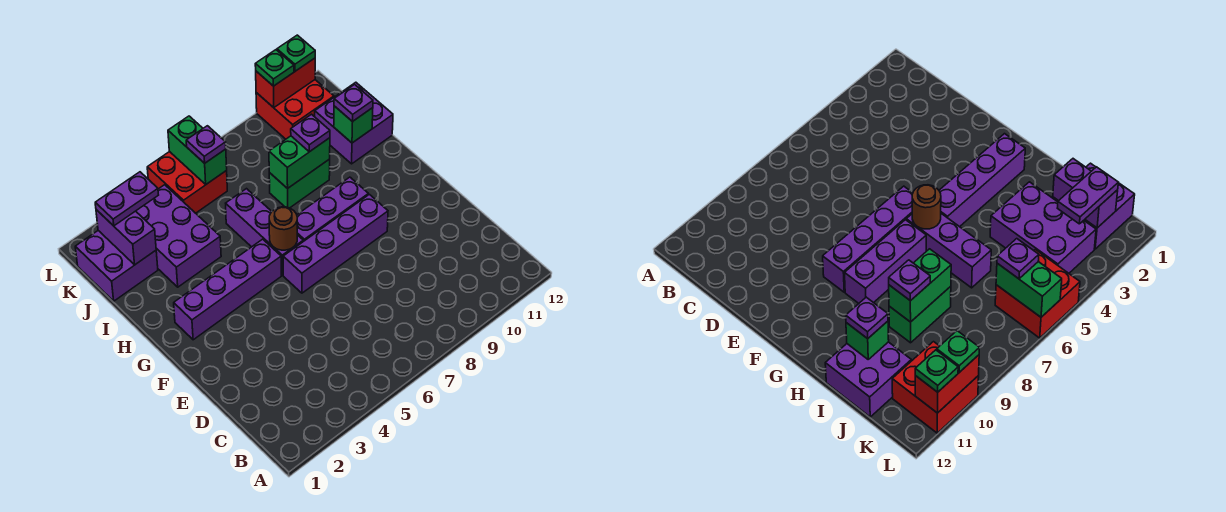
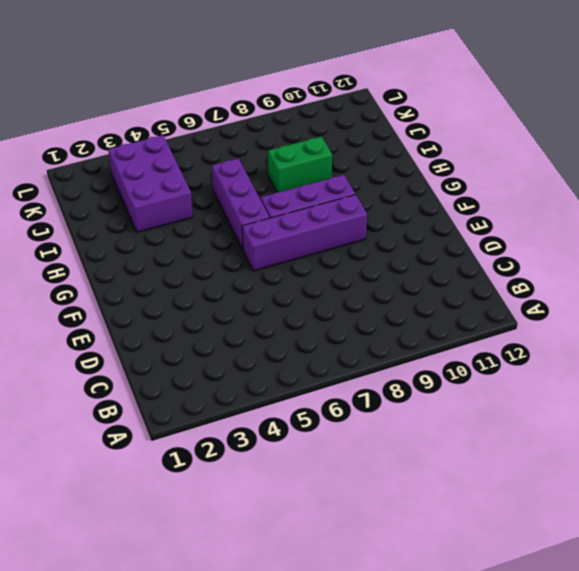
none -> purple brick G2:G5 level 1
none -> purple brick I11:J12 level 1
none -> purple brick J1:K2 level 1

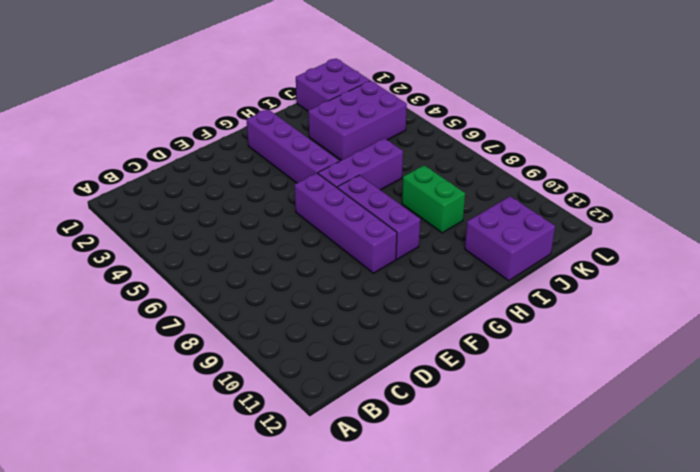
none -> red brick K5:L6 level 1
none -> red brick K10:L11 level 1
none -> brown round brick G6 level 2

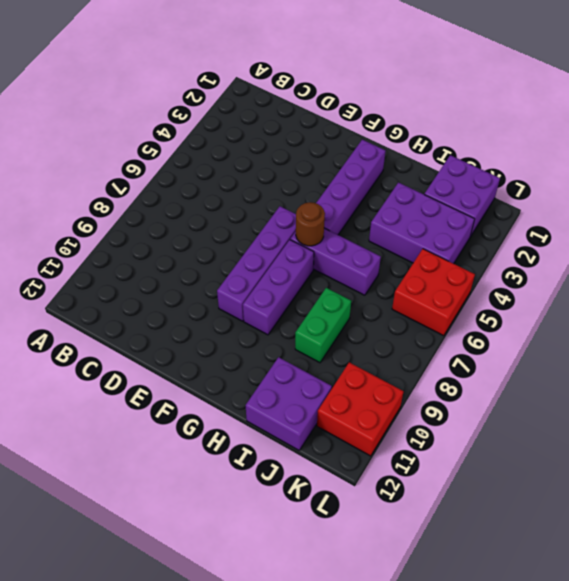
none -> green brick I8:I9 level 2
none -> green brick I11 level 2
none -> purple brick J2:K2 level 2

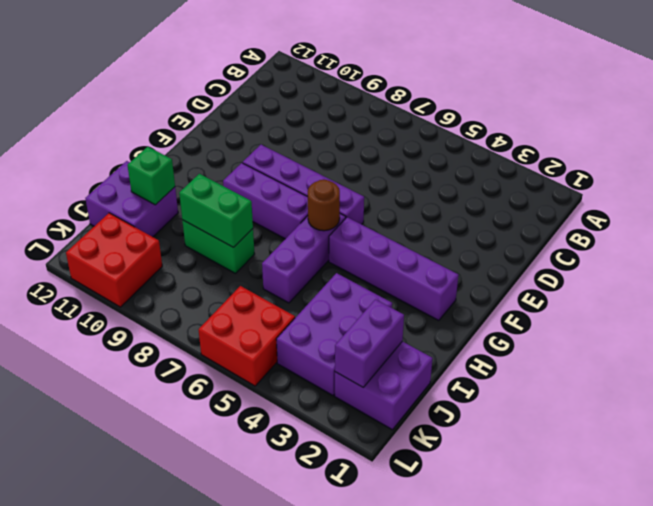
none -> green brick K6:L6 level 2
none -> red brick L10:L11 level 2
none -> purple plate I9 level 3

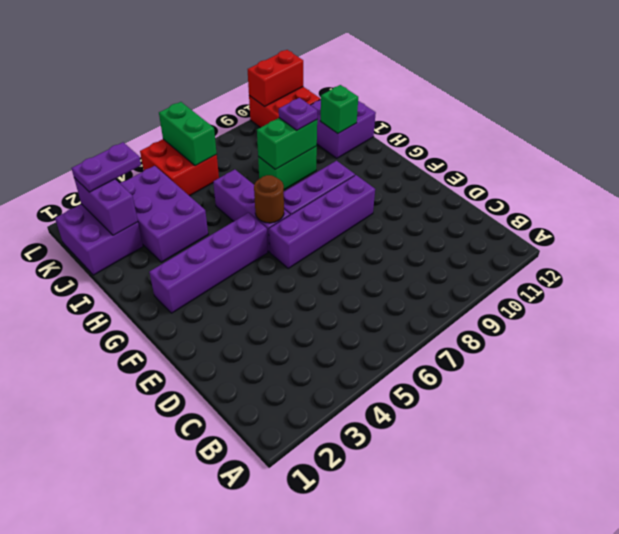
none -> purple plate I11 level 3
none -> purple plate K6 level 3
none -> green plate L10 level 3

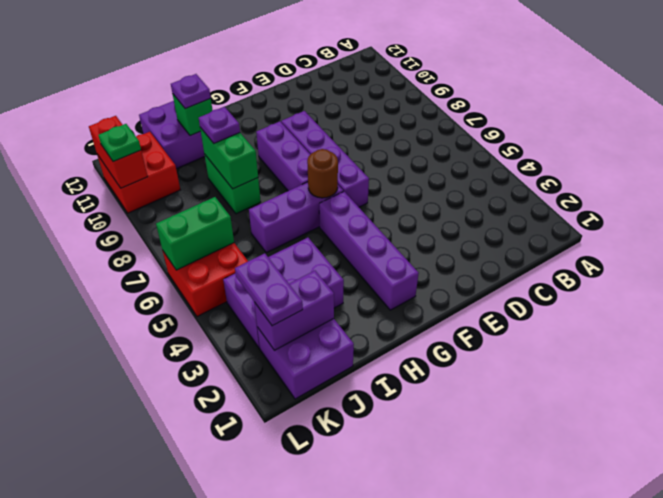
none -> purple plate K6 level 3
none -> green plate L11 level 3

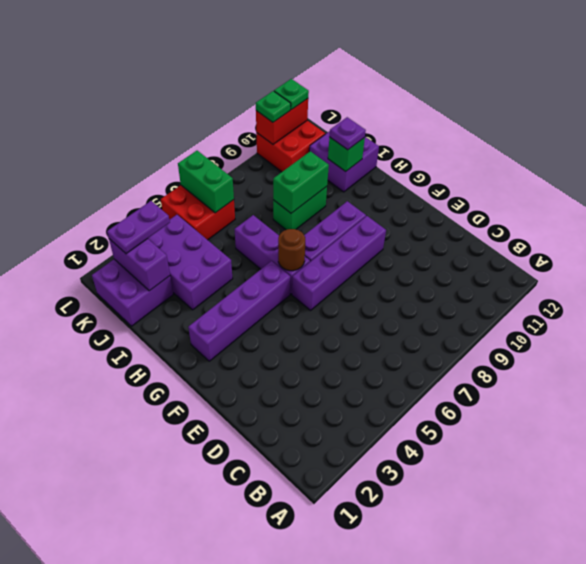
none -> purple plate I9 level 3
none -> purple plate K6 level 3

